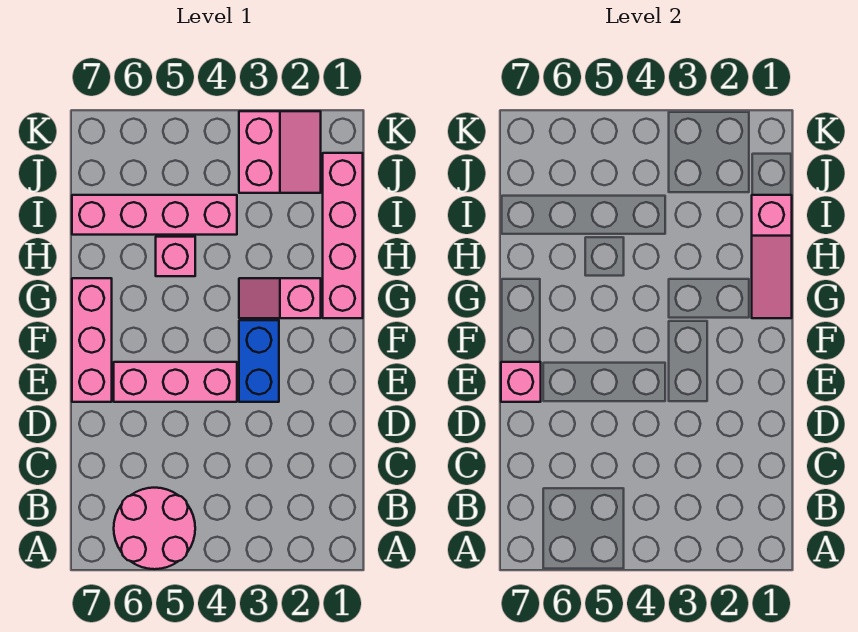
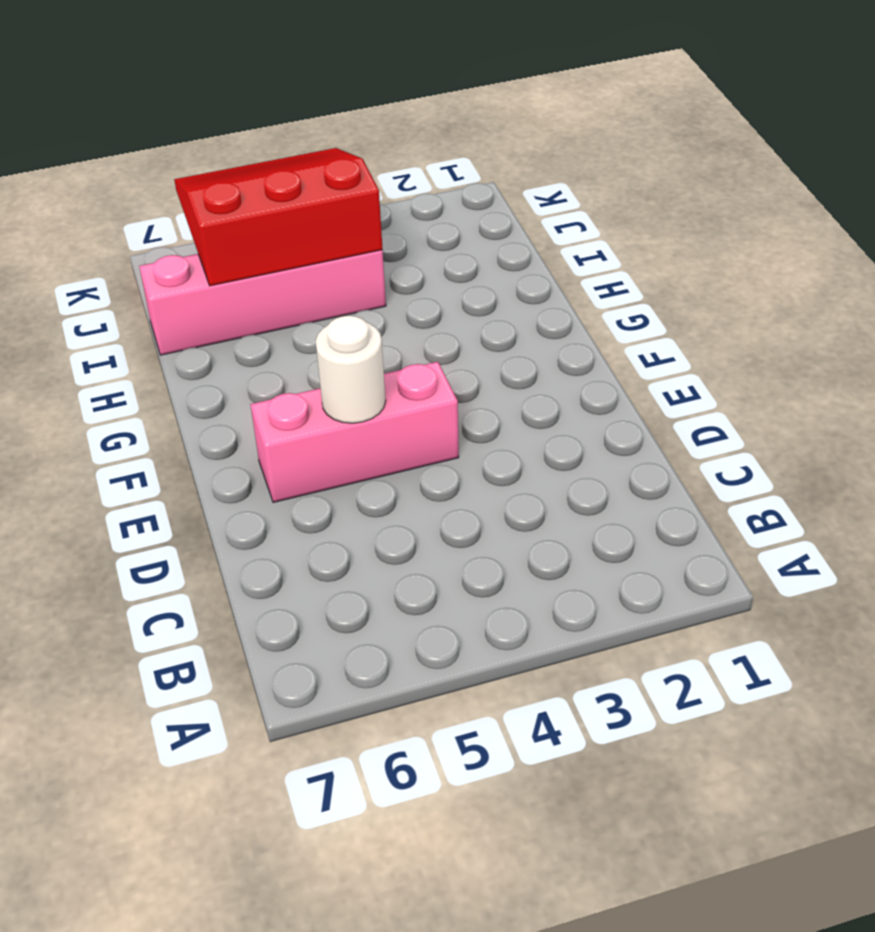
white round brick E5 level 2 -> none
red slope I4:K6 level 2 top I -> none
none -> pink round brick A5:B6 level 1
none -> blue brick E3:F3 level 1

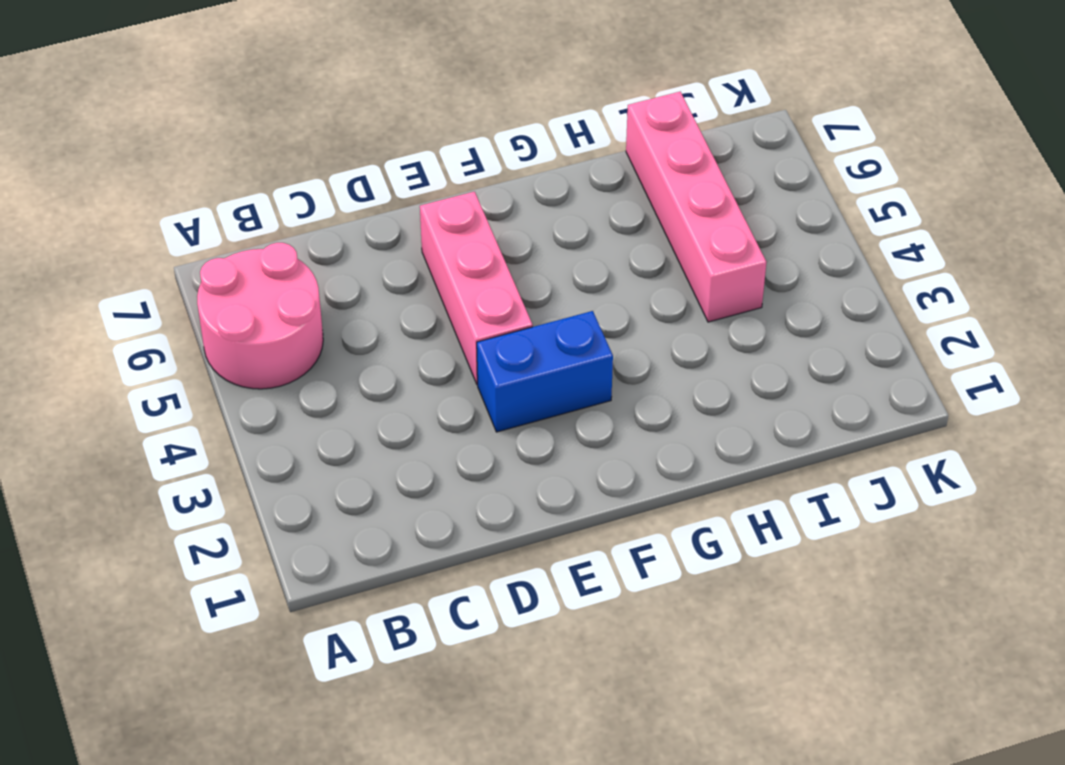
none -> pink brick E7:G7 level 1
none -> pink brick G1:J1 level 1

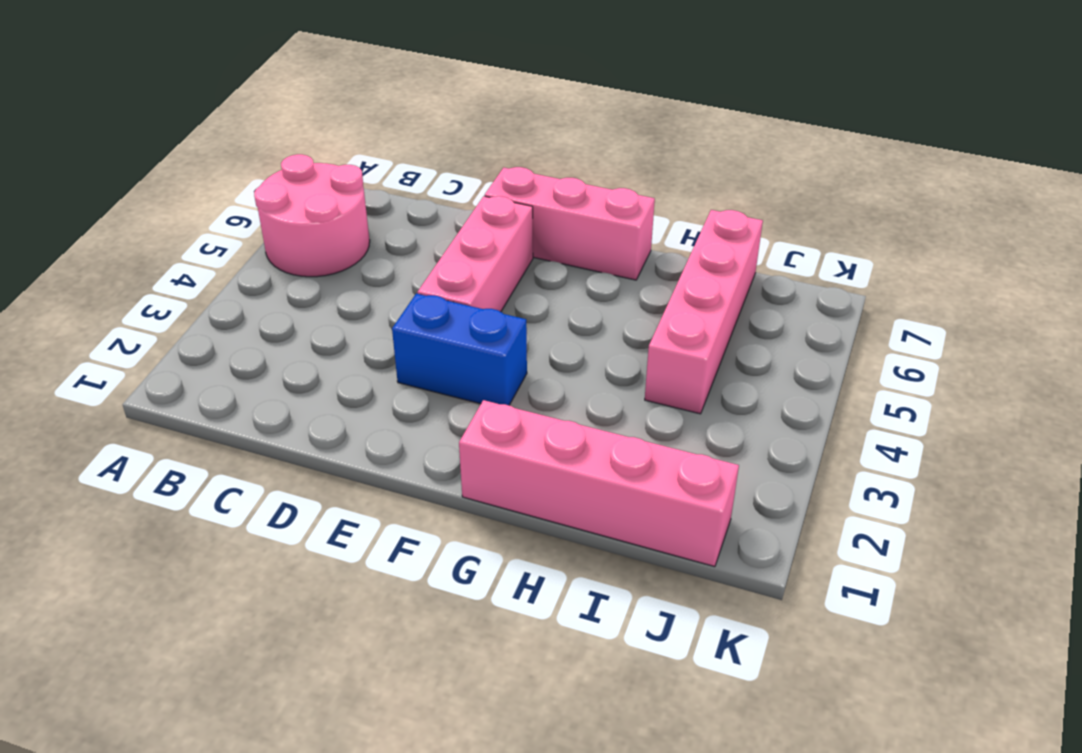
none -> pink slope G2:G3 level 1 top 2
none -> pink brick H5 level 1

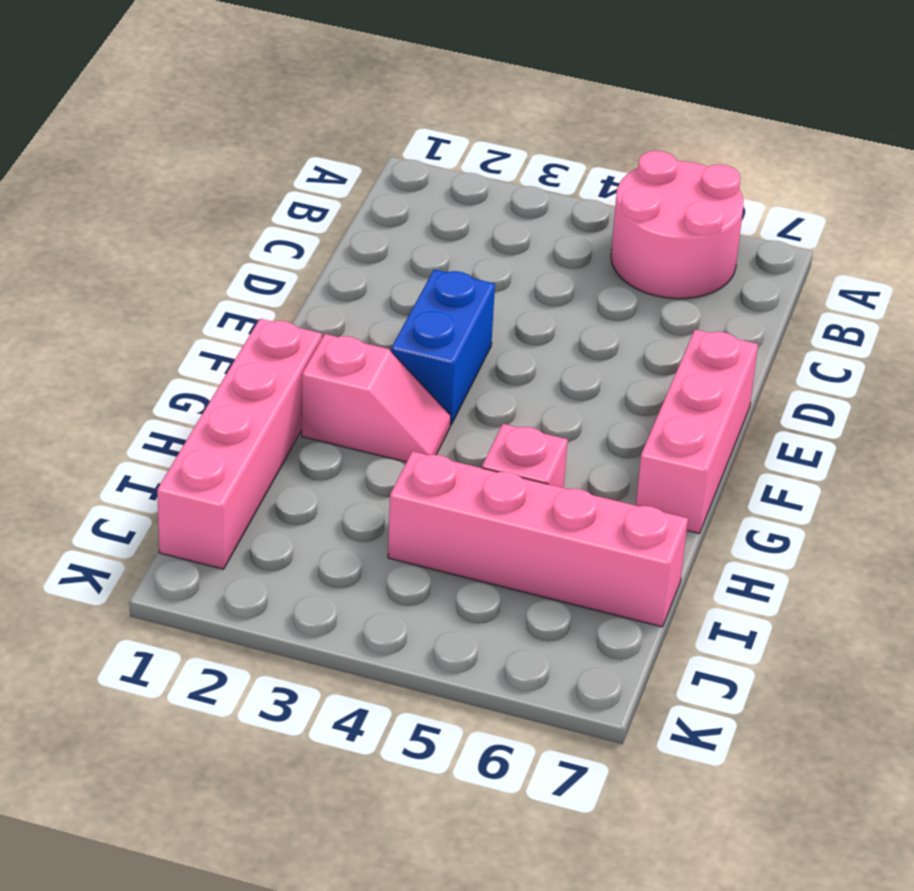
none -> pink brick E4:E6 level 1
none -> pink slope J2:K3 level 1 top 3

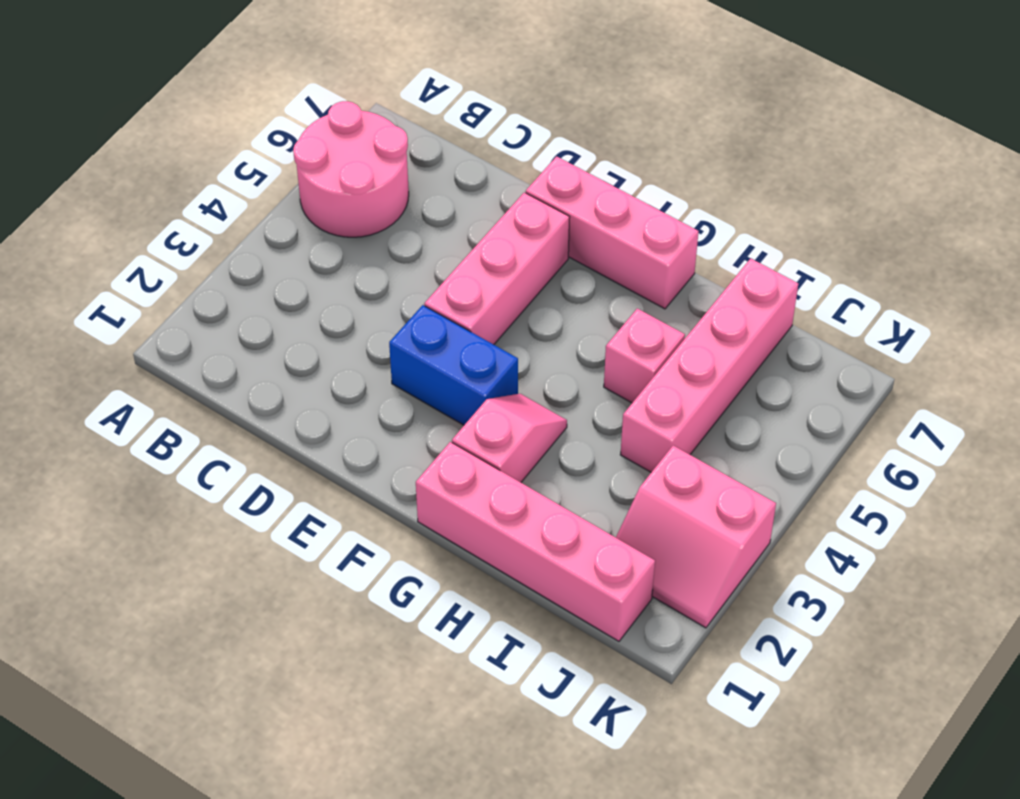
none -> pink brick E7 level 2
none -> pink slope G1:I1 level 2 top I

